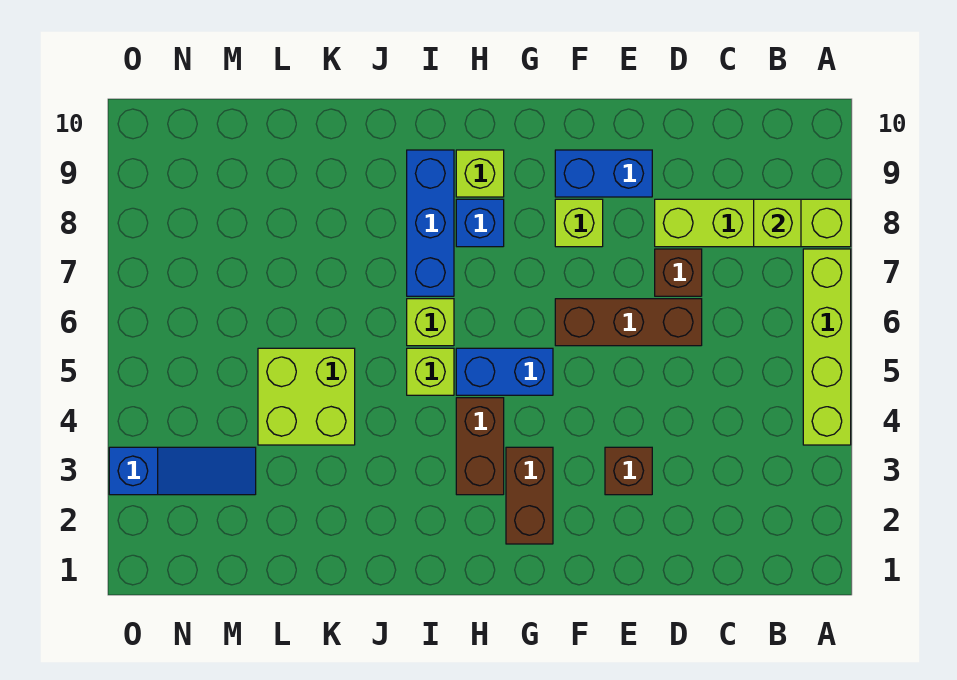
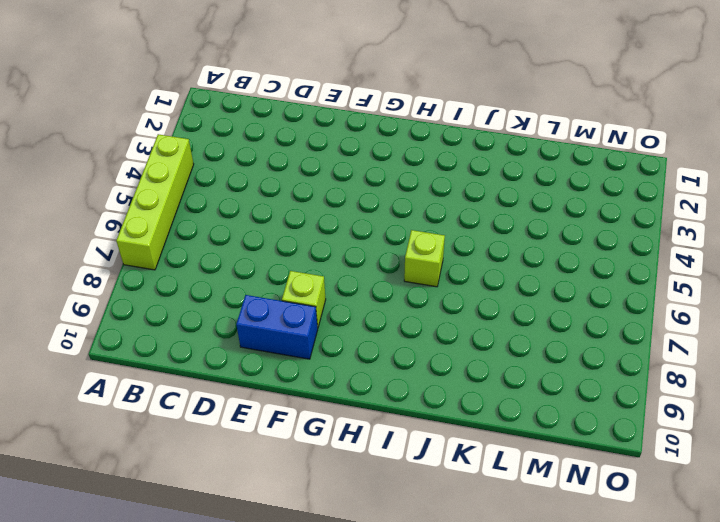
none -> lime brick A8:D8 level 1
none -> brown brick D6:F6 level 1
none -> brown brick D7 level 1

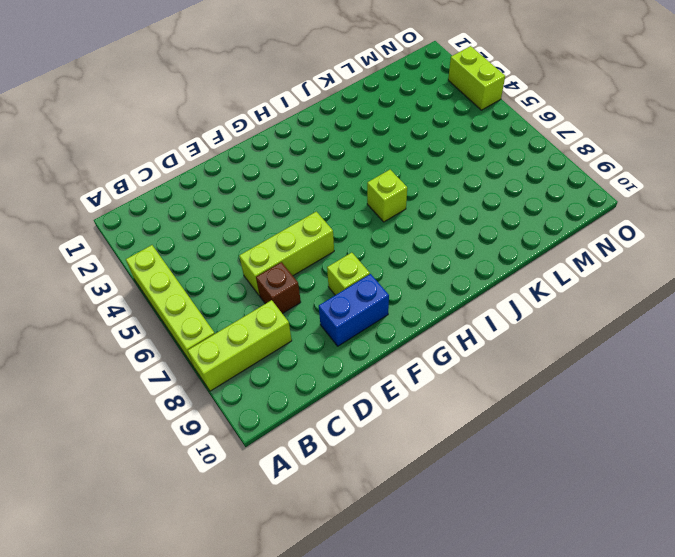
lime brick A8:C8 level 1 -> lime brick A8:D8 level 1
lime brick D6:F6 level 1 -> brown brick D6:F6 level 1
lime brick O3:O4 level 1 -> blue slope M3:O3 level 1 top O
none -> brown brick E3 level 1
none -> brown brick G2:G3 level 1
none -> blue brick G5:H5 level 1

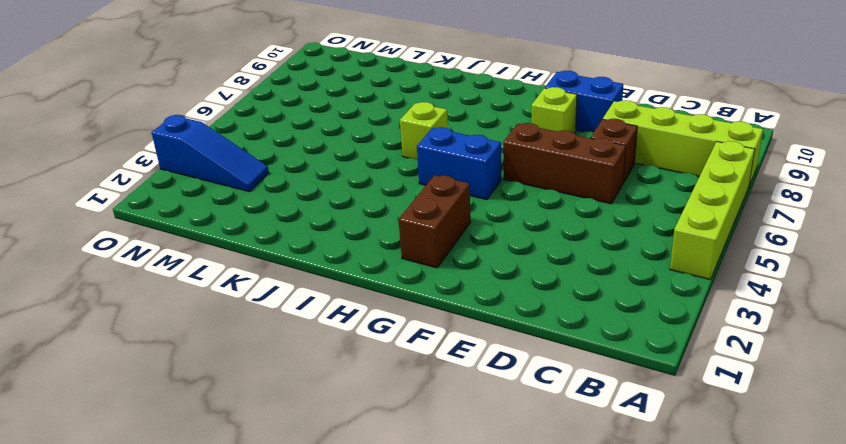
none -> brown brick E3 level 1
none -> brown brick H3:H4 level 1
none -> blue brick H8 level 1

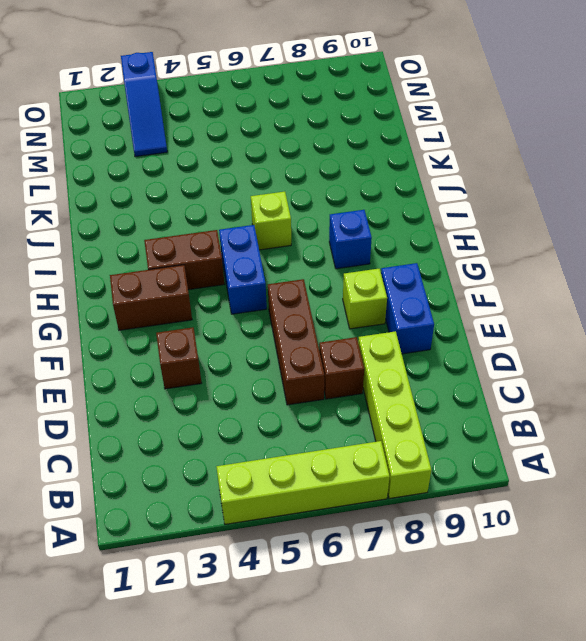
none -> lime brick H9 level 1
none -> lime brick I5 level 1
none -> blue brick I7:I9 level 1

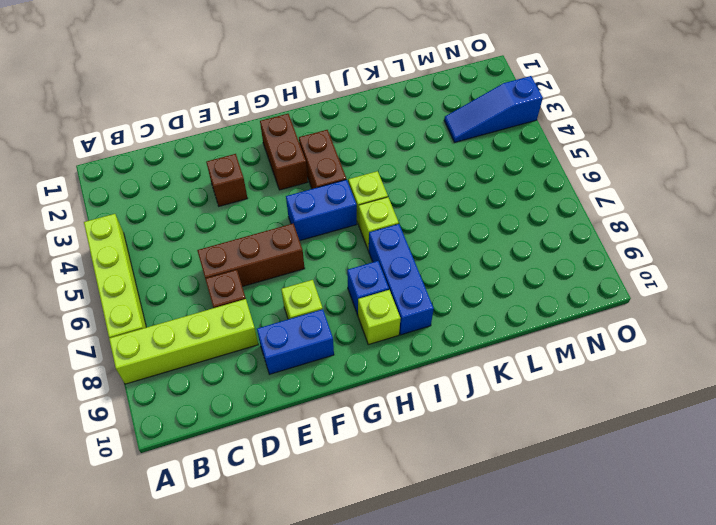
none -> lime brick K4:L5 level 1
none -> lime brick B8 level 2

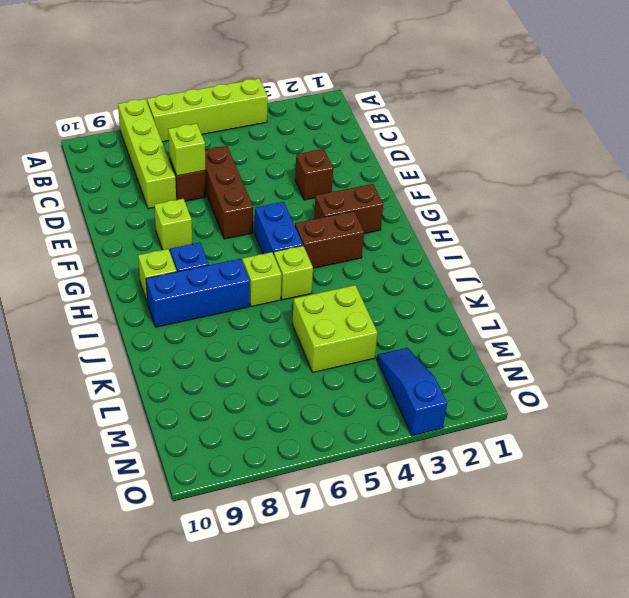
lime brick D7 level 2 -> lime brick B8 level 2
none -> blue brick E9:F9 level 1

